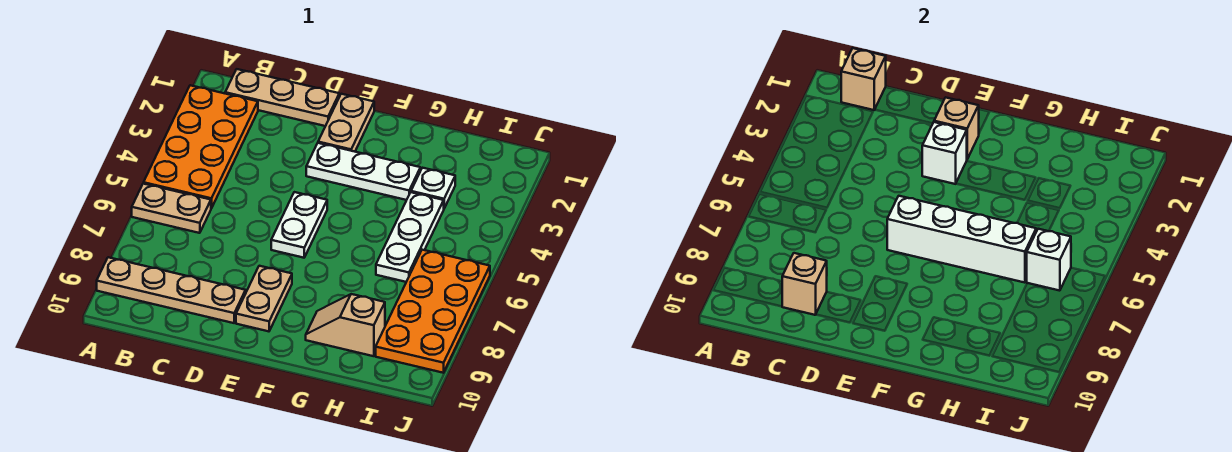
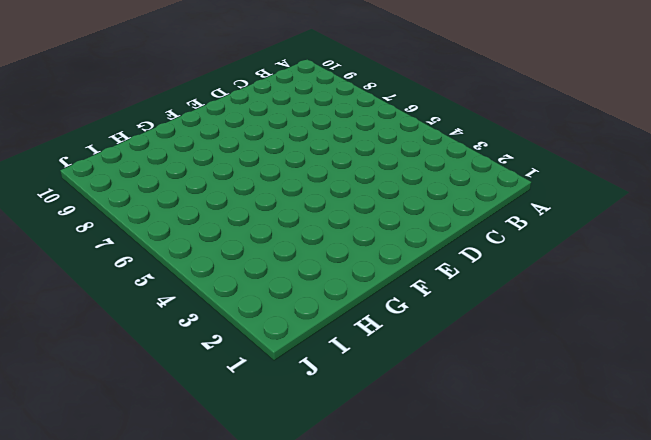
none -> orange plate A2:B5 level 1
none -> tan plate A6:B6 level 1
none -> tan plate A9:D9 level 1

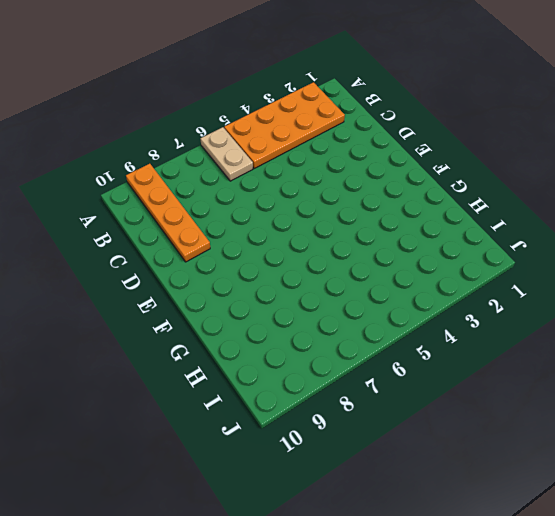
orange plate A9:D9 level 1 -> tan plate A9:D9 level 1
none -> tan plate B1:D1 level 1
none -> tan plate E1:E2 level 1
none -> white plate E3:G3 level 1

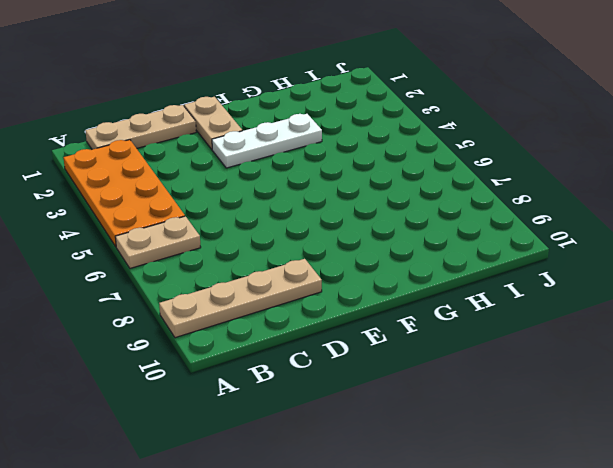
none -> white plate E5:E6 level 1
none -> tan plate E8:E9 level 1
none -> tan slope G9:H9 level 1 top H

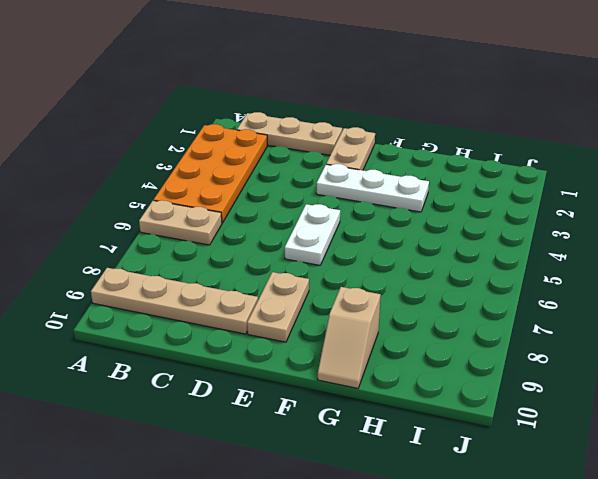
tan slope G9:G10 level 1 top 9 -> tan slope G9:H9 level 1 top H
none -> white plate H3 level 1
none -> white plate H4:H6 level 1
none -> orange plate I6:J9 level 1

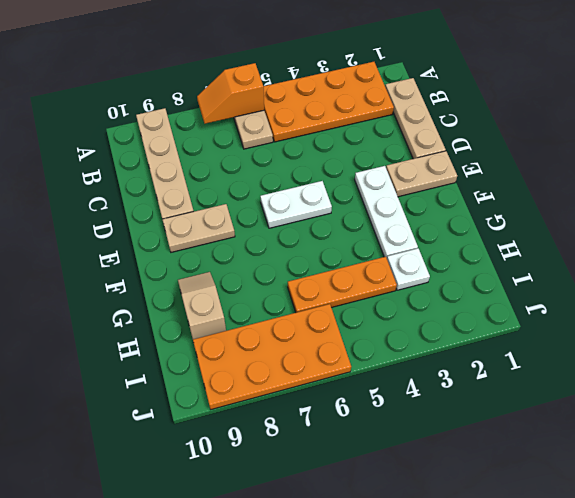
orange slope A6:A7 level 2 top 6 -> none
orange plate H4:H6 level 1 -> white plate H4:H6 level 1
none -> tan brick B1 level 2
none -> tan brick C9 level 2
none -> tan brick E2 level 2

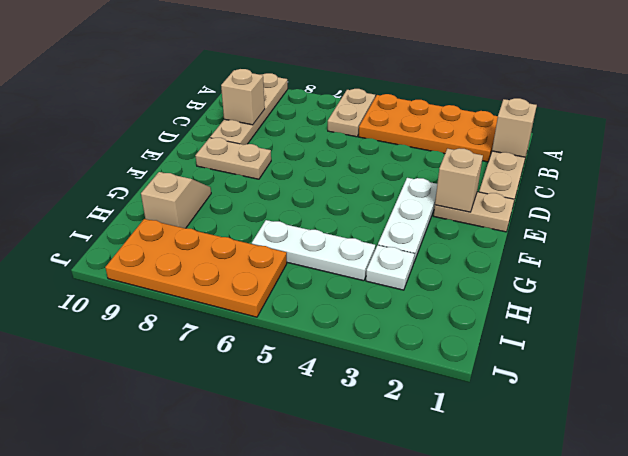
none -> white plate E5:E6 level 1
none -> white brick E3 level 2
none -> white brick E6:H6 level 2

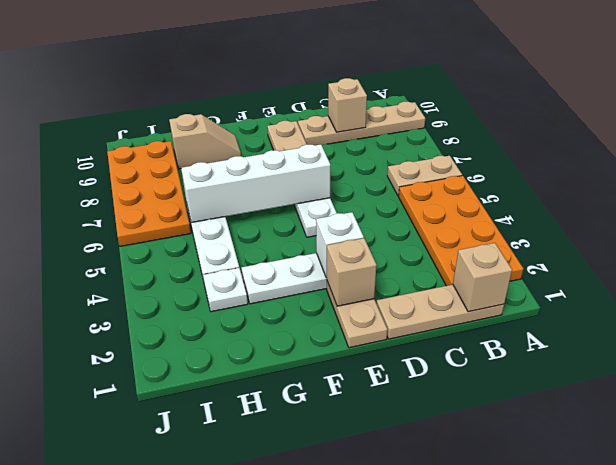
none -> white brick I6 level 2

